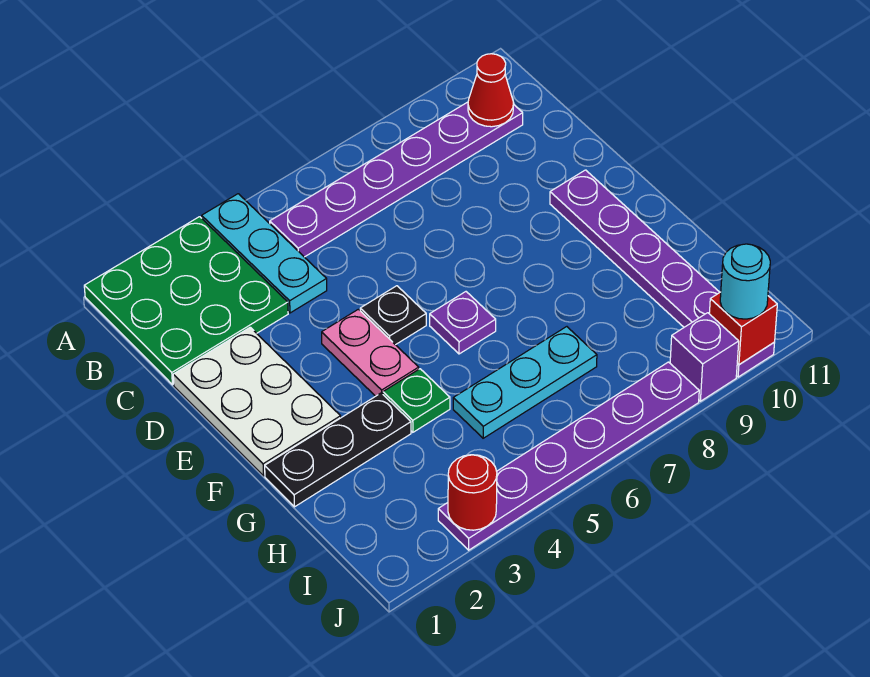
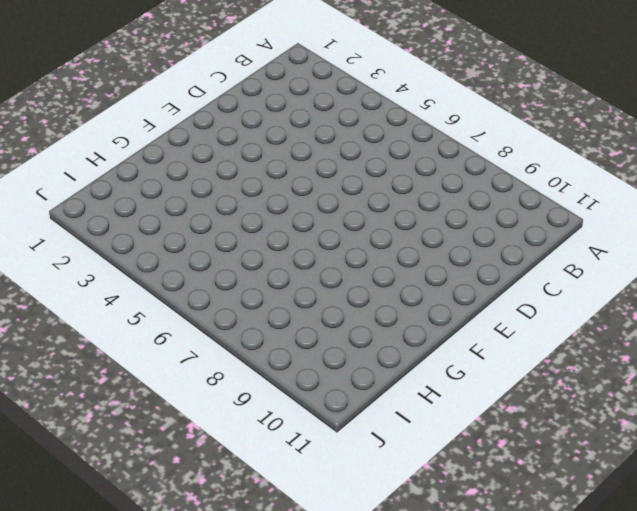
none -> green plate A1:C3 level 1
none -> cyan plate A4:C4 level 1
none -> purple plate B5:B10 level 1

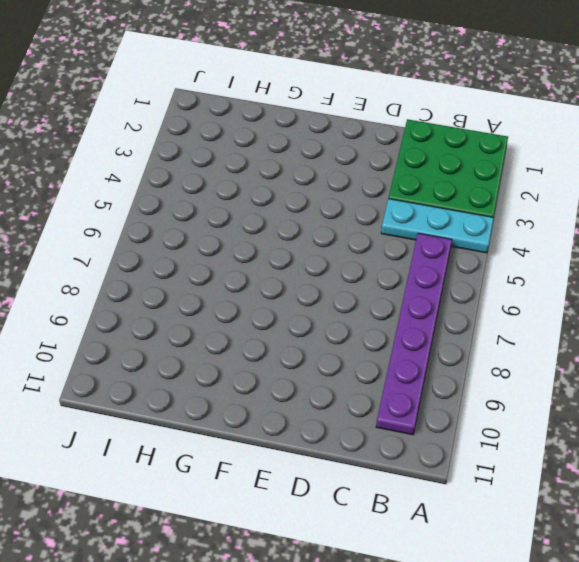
none -> white plate D1:F2 level 1
none -> pink plate E4:F4 level 1
none -> black plate E5 level 1

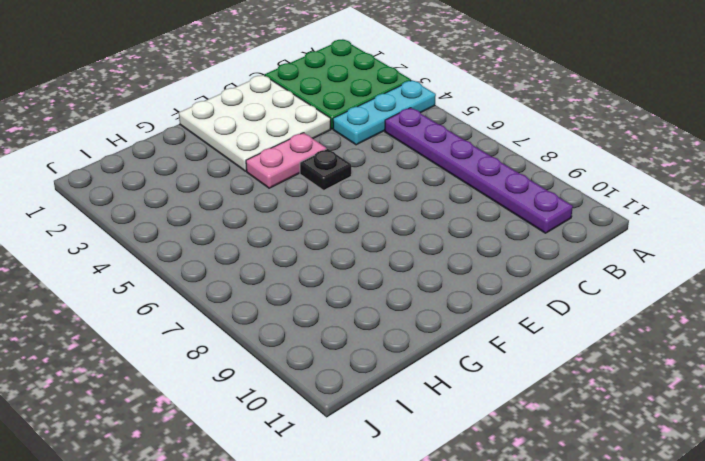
white plate D1:F3 level 1 -> white plate D1:F2 level 1
none -> purple plate E10:J10 level 1
none -> purple plate F6 level 1
none -> black plate G1:G3 level 1

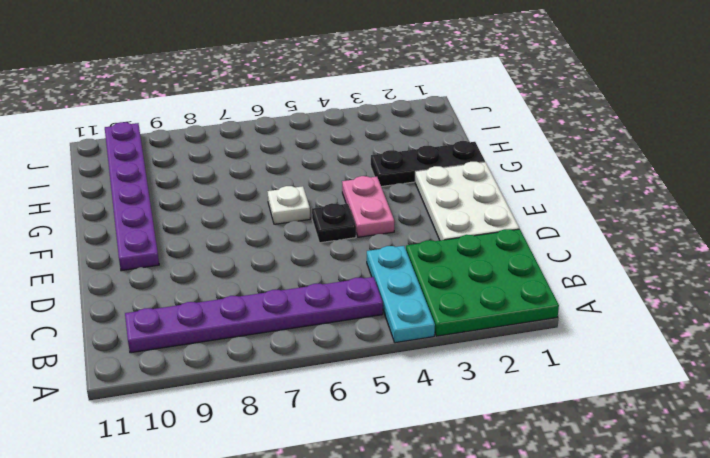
white plate F6 level 1 -> purple plate F6 level 1
none -> green plate G4 level 1
none -> cyan plate H5:H7 level 1
none -> purple plate J3:J8 level 1

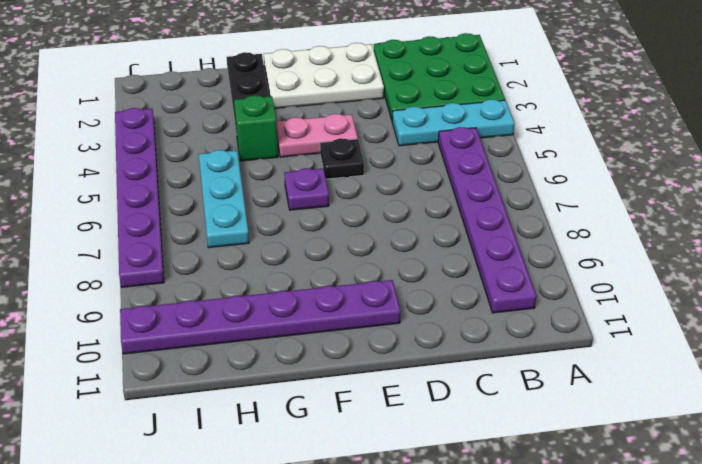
green brick G4 level 1 -> green plate G4 level 1
none -> purple brick J9 level 1
none -> red cone B10 level 2
none -> red round brick J3 level 2

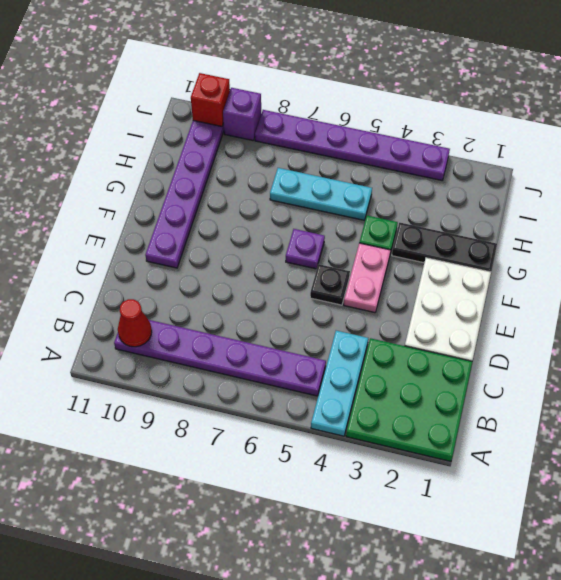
none -> red round brick J3 level 2
none -> cyan round brick J10 level 3

